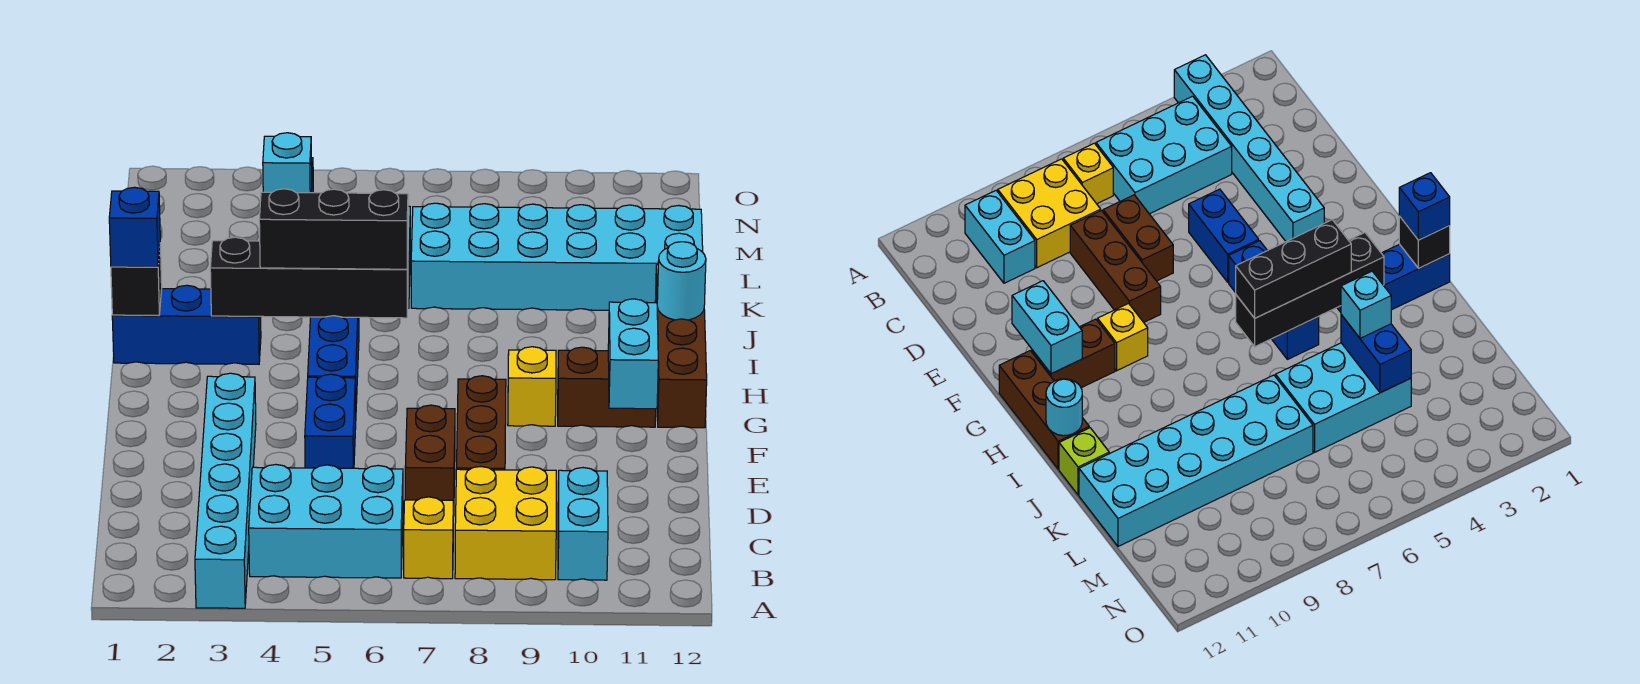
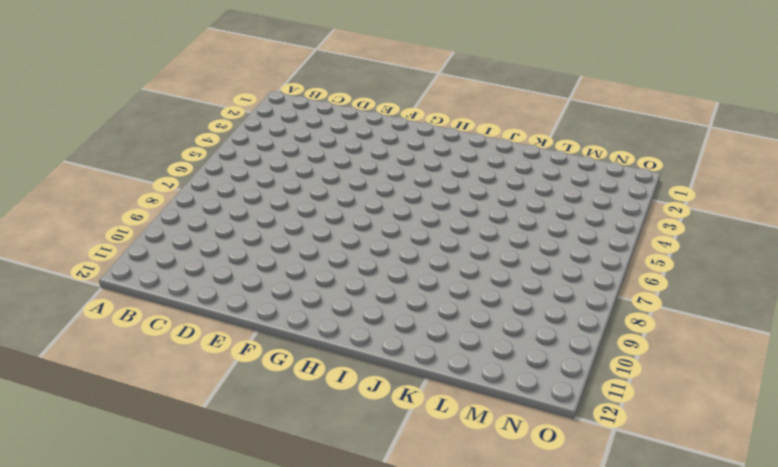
none -> cyan brick A3:F3 level 1
none -> cyan brick B4:C6 level 1
none -> yellow brick B7 level 1

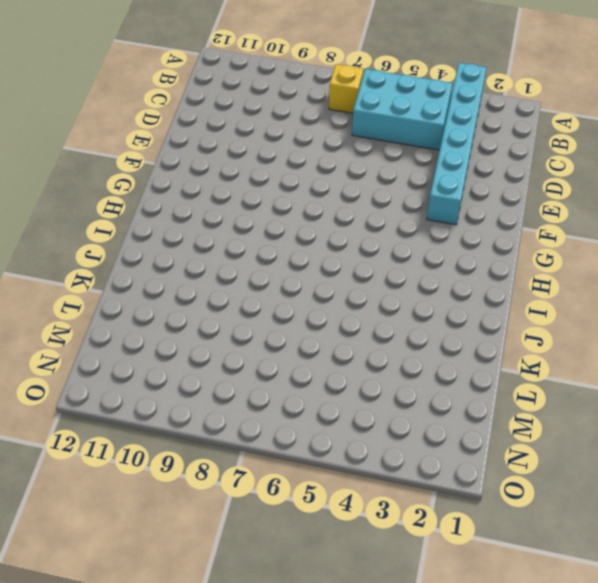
none -> yellow brick B8:C9 level 1
none -> cyan brick B10:C10 level 1
none -> brown brick D7:E7 level 1

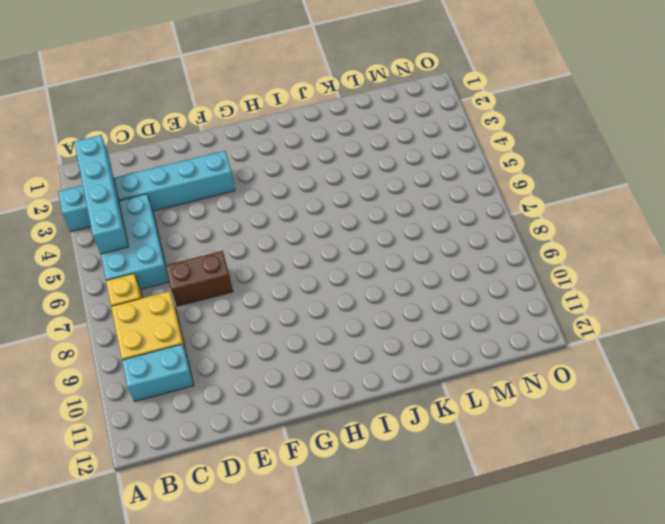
cyan brick B2:B5 level 2 -> none
none -> brown brick D8:F8 level 1
none -> blue brick E5:F5 level 1
none -> blue brick G5:I5 level 1

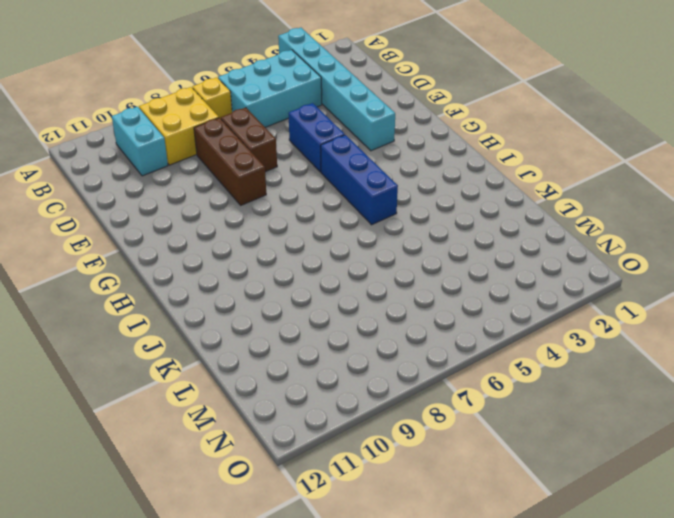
none -> yellow brick G9 level 1
none -> brown brick G10:G11 level 1
none -> brown brick G12:I12 level 1

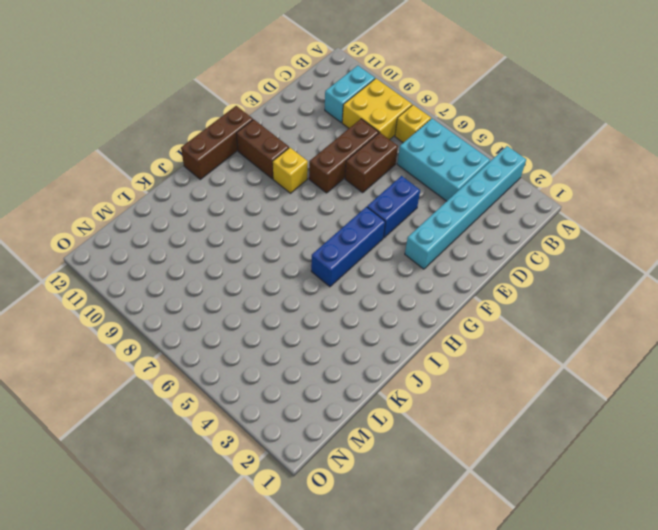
none -> blue brick I1:I3 level 1
none -> lime brick J12 level 1
none -> cyan brick K4:L6 level 1

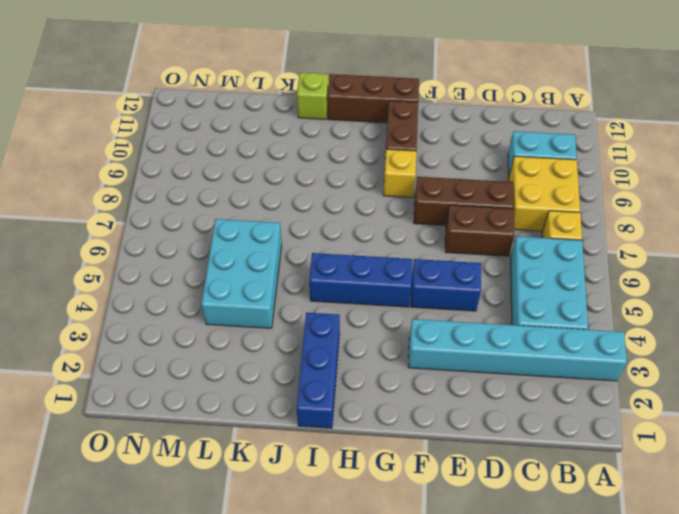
none -> cyan brick K7:L12 level 1
none -> cyan brick F11:G11 level 2
none -> black brick I1 level 2

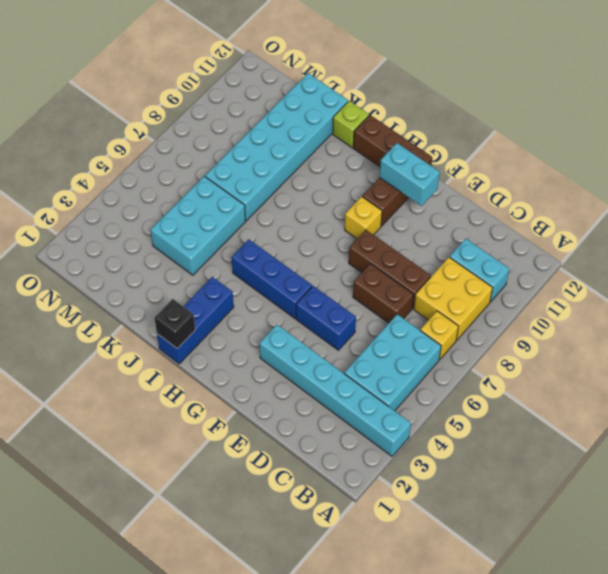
none -> black brick I3:I6 level 2
none -> cyan round brick I12 level 2
none -> blue brick K4:L4 level 2

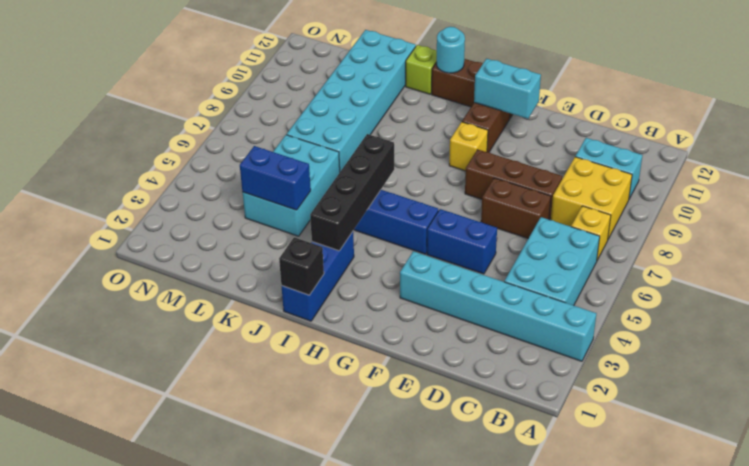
none -> blue brick I1 level 3
none -> black brick I4:I6 level 3
none -> cyan brick K4 level 3

